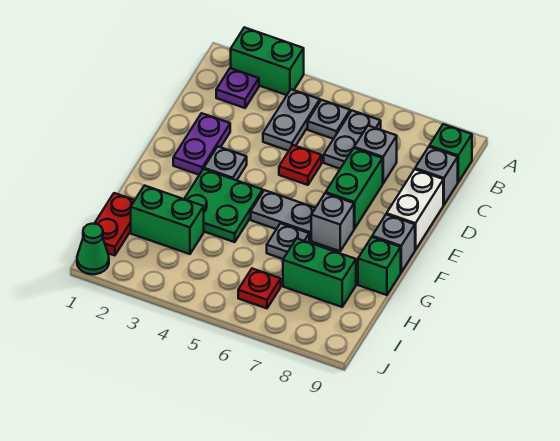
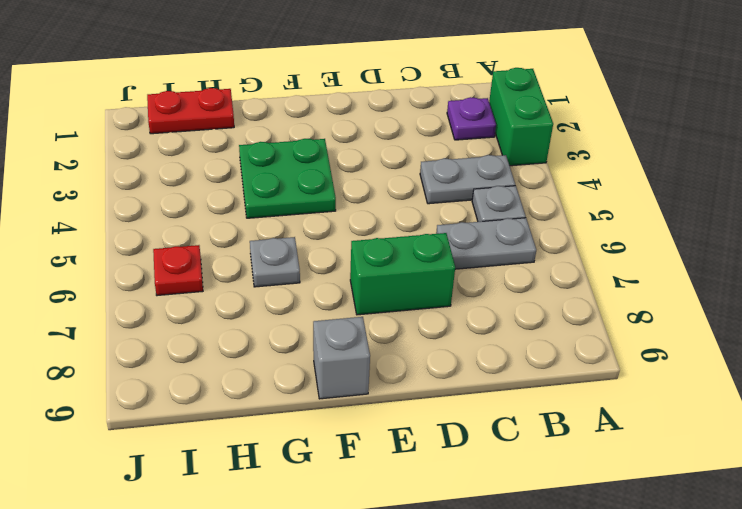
none -> green brick B9 level 1
none -> grey brick C7 level 1
none -> grey brick C9 level 1

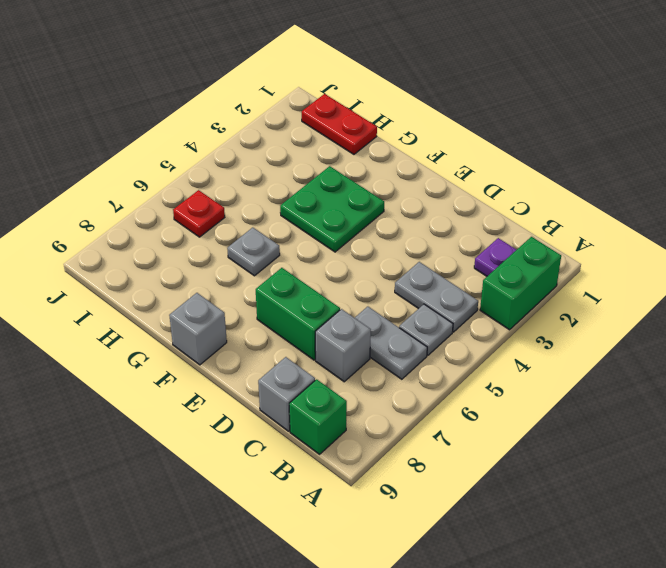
none -> purple plate D2:E2 level 1
none -> red plate D5 level 1
none -> white brick D9:E9 level 1

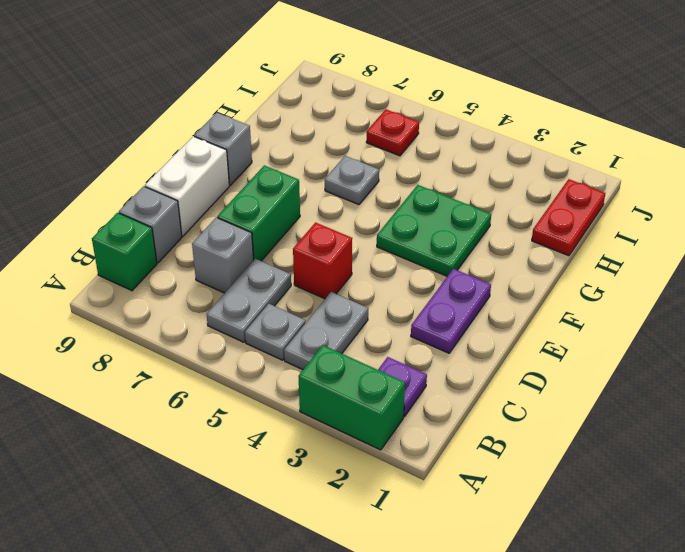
red brick D5 level 1 -> red plate D5 level 1
none -> grey plate E3 level 1
none -> grey plate F5:F6 level 1
none -> grey brick F7 level 1

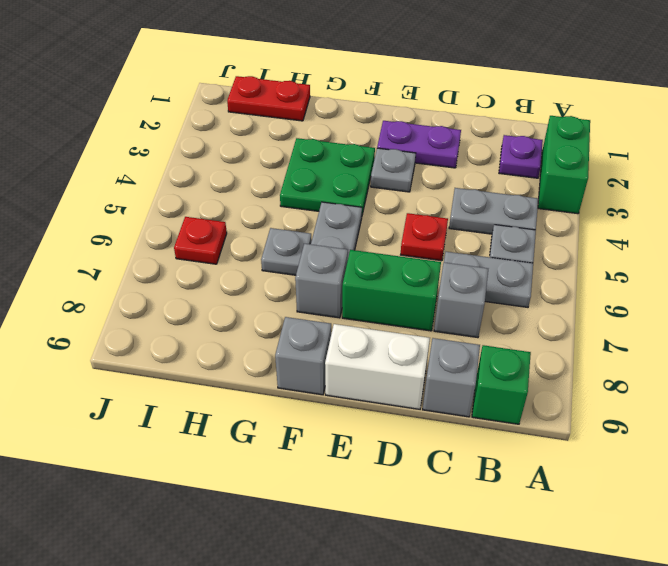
none -> green brick G9 level 1
none -> green brick H2:H3 level 1
none -> green brick H7:H8 level 1

